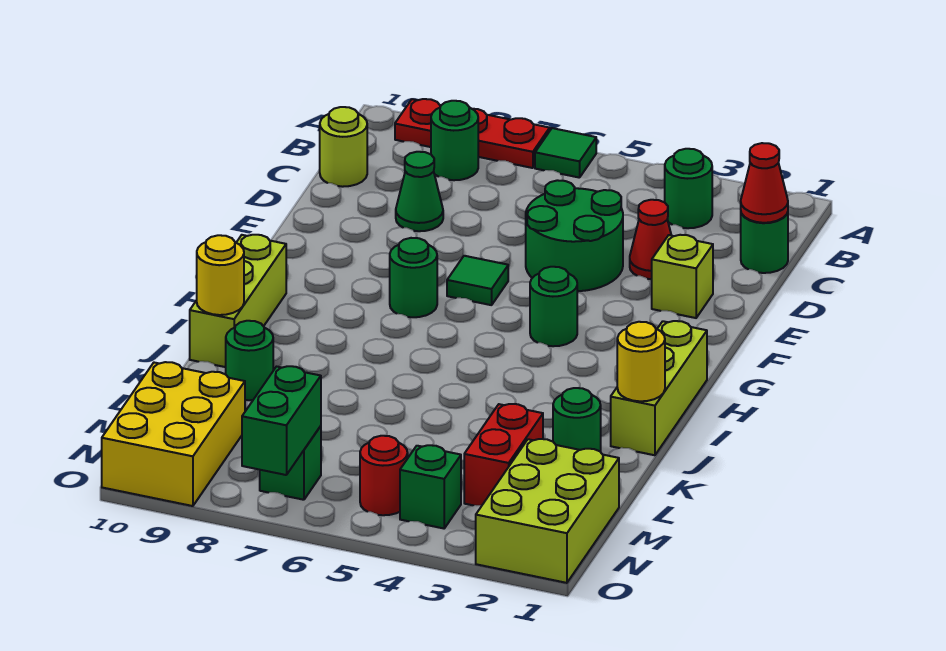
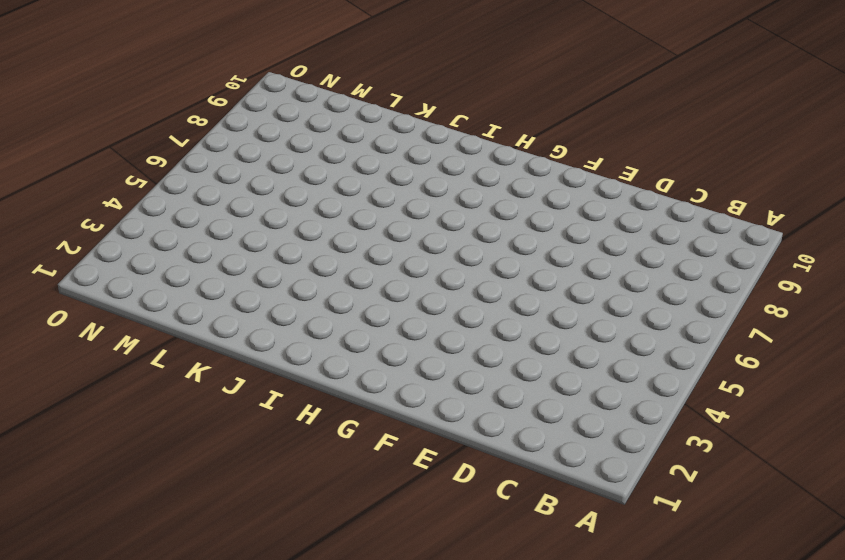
none -> green tile A6 level 1
none -> red plate A7:A9 level 1
none -> green round brick B3 level 1

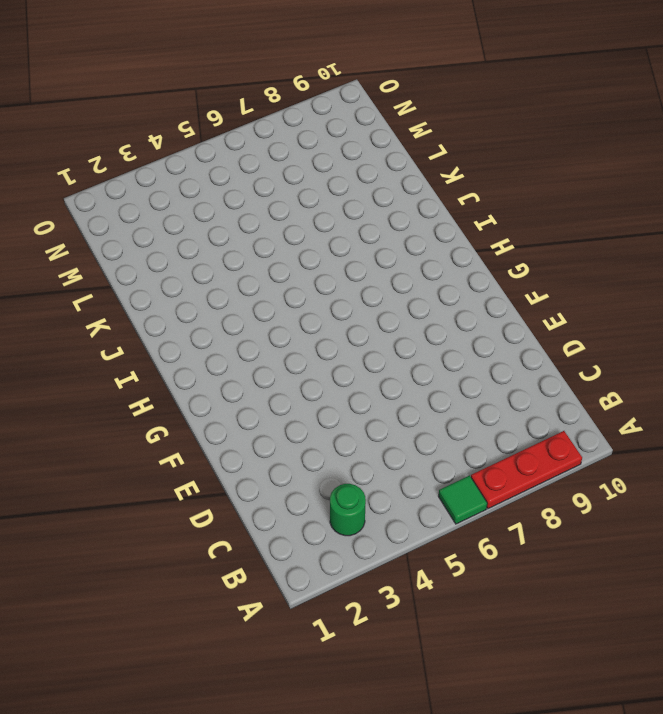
none -> green round brick B8 level 1
none -> green round brick C1 level 1
none -> lime round brick C10 level 1

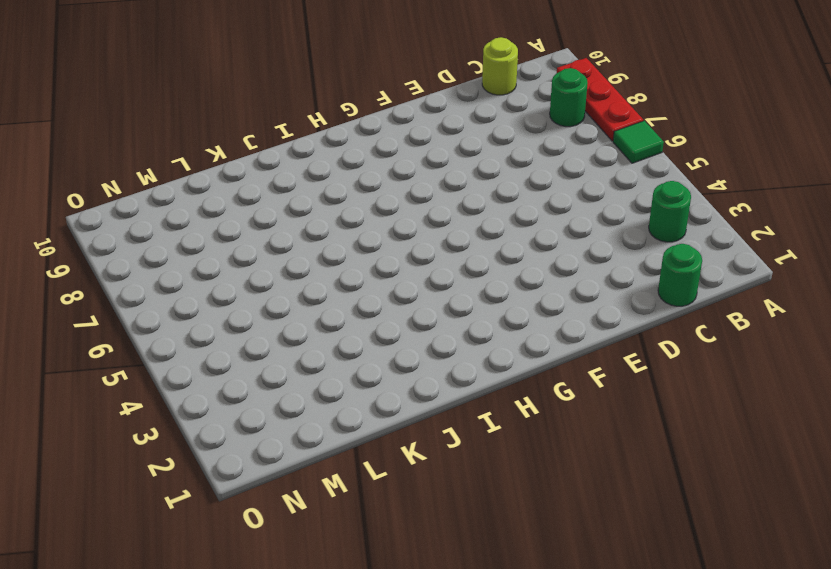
none -> red cone D3 level 1
none -> green round brick D4:E5 level 1
none -> green cone D8 level 1

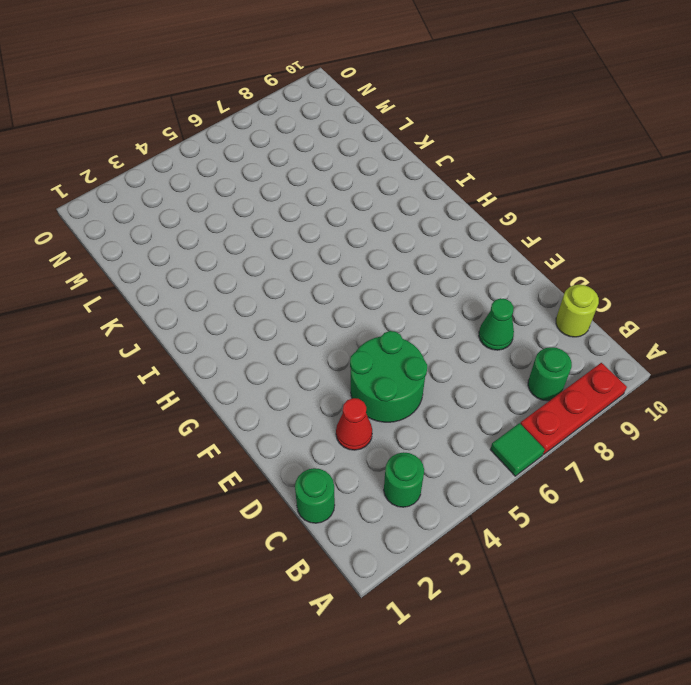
none -> lime brick E2 level 1
none -> green tile F6 level 1
none -> green round brick G4 level 1

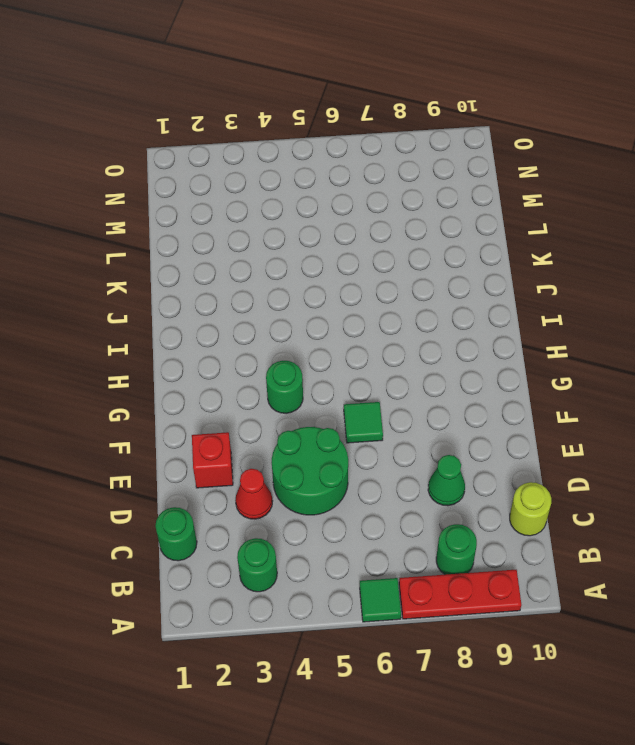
red brick E2 level 1 -> lime brick E2 level 1
none -> green round brick G7 level 1
none -> lime brick H1:J1 level 1
none -> lime brick H10:J10 level 1

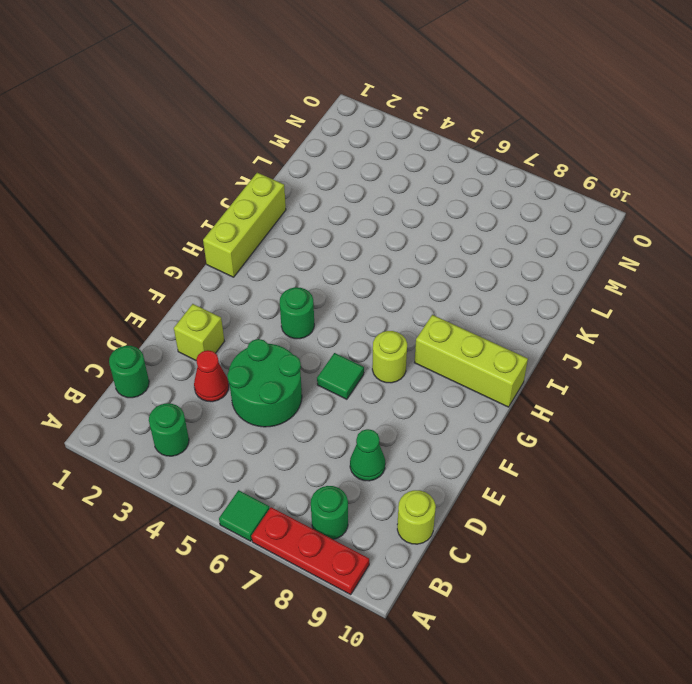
lime round brick G7 level 1 -> green round brick G7 level 1
lime brick H8:H10 level 1 -> lime brick H10:J10 level 1
none -> green round brick K2 level 1
none -> green round brick K9 level 1
none -> red brick L3:M3 level 1

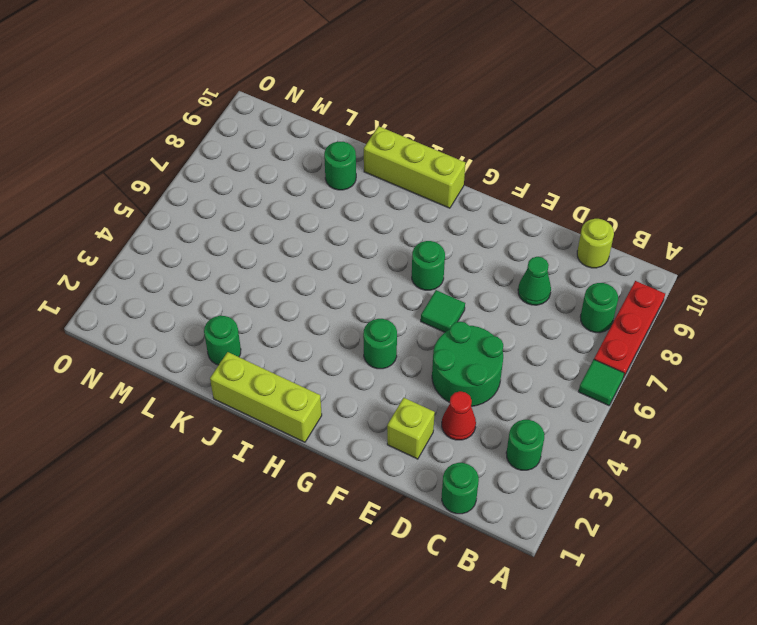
none -> red brick L3:M3 level 1
none -> lime brick M1:O2 level 1
none -> yellow brick M9:O10 level 1

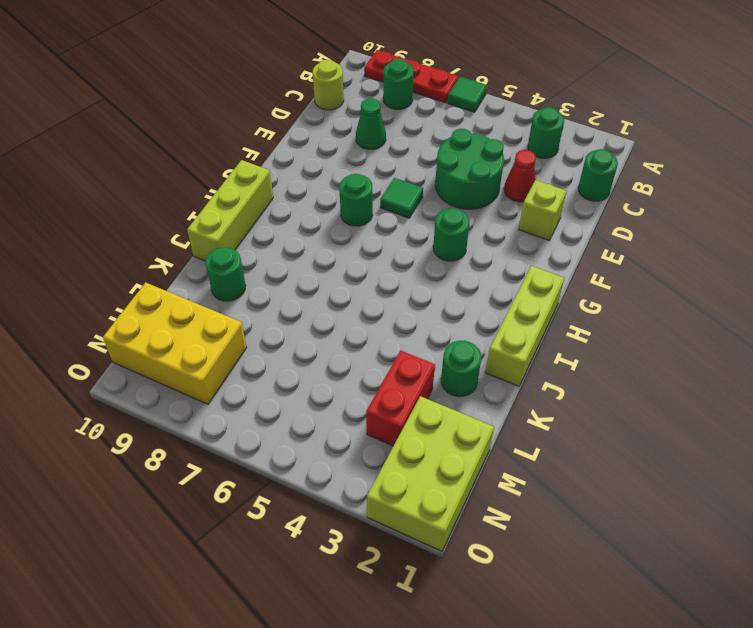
yellow brick M8:N10 level 1 -> yellow brick M9:O10 level 1
none -> green brick N4 level 1
none -> red round brick N5 level 1
none -> green brick N7 level 1

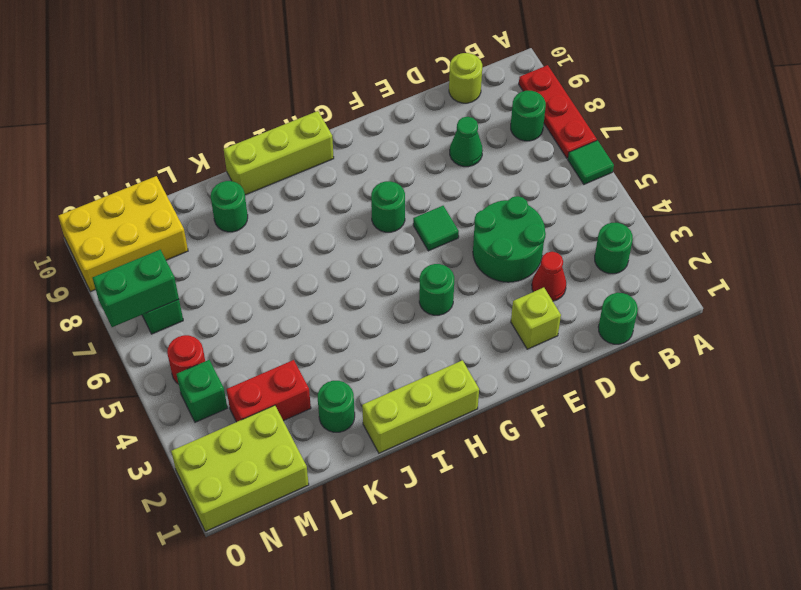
none -> red cone C1 level 2
none -> yellow round brick J1 level 2
none -> yellow round brick J10 level 2

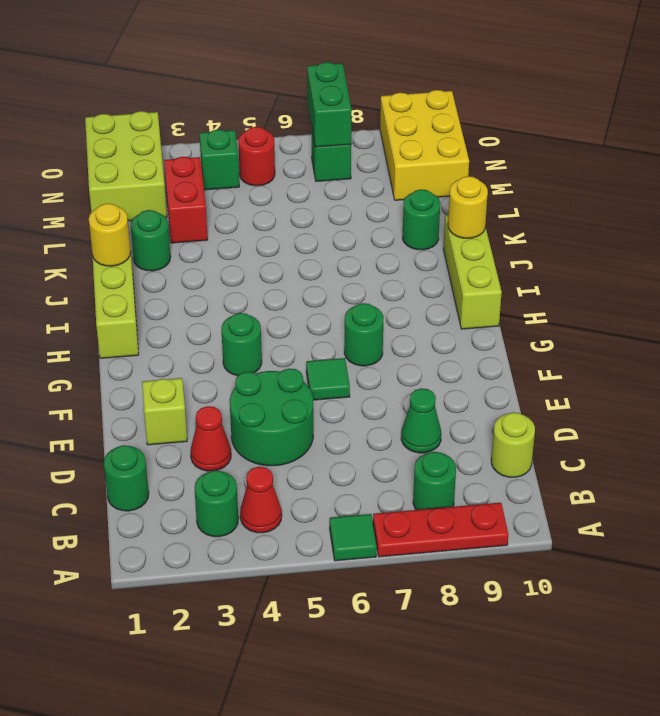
red cone B4 level 1 -> red cone C1 level 2

